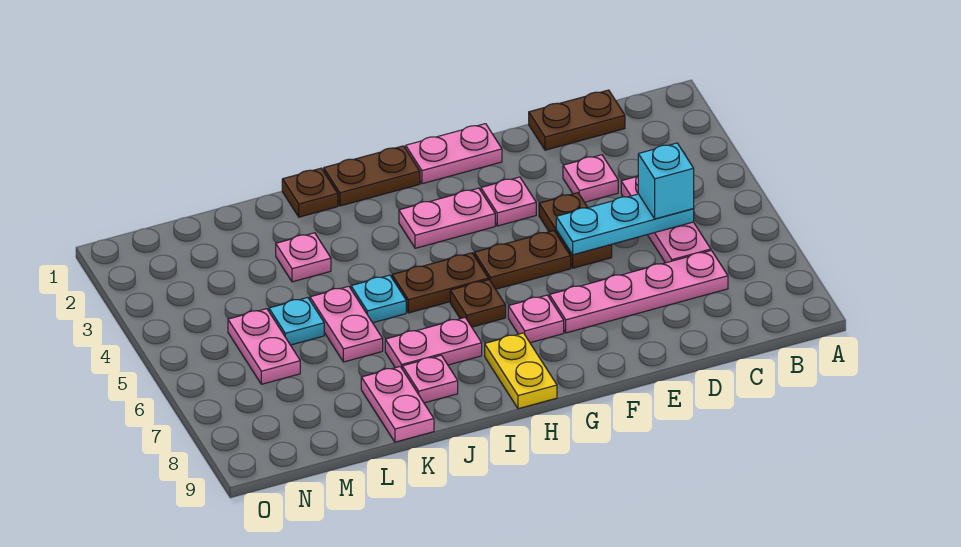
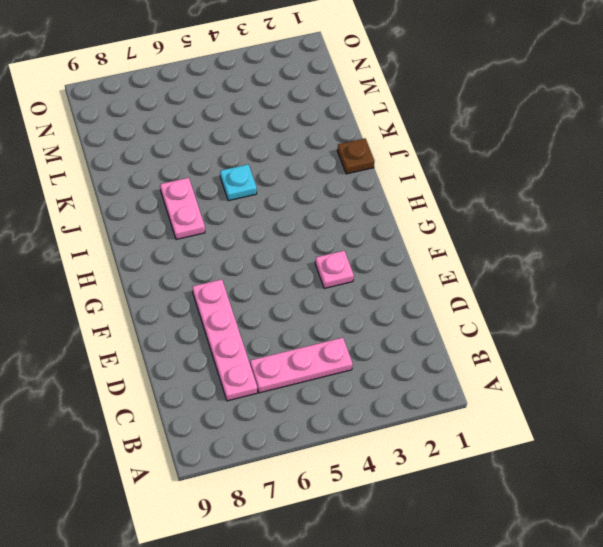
none -> brown plate C1:D1 level 1
none -> pink plate D3 level 1
none -> brown plate E4:E5 level 1

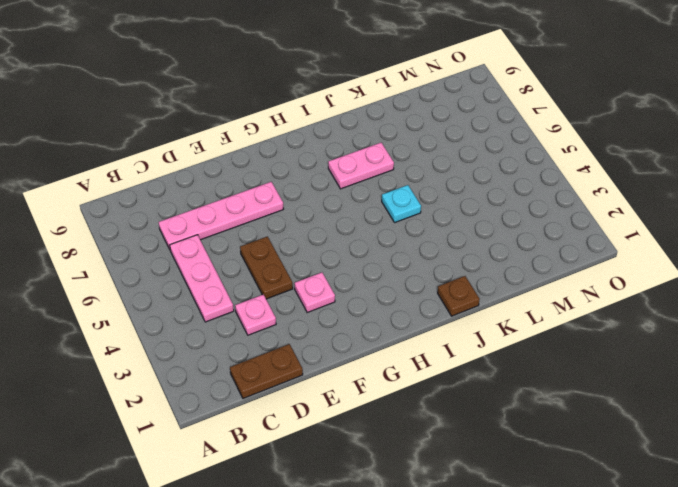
none -> pink plate F1:G1 level 1
none -> brown plate F5:G5 level 1
none -> pink plate G3:H3 level 1

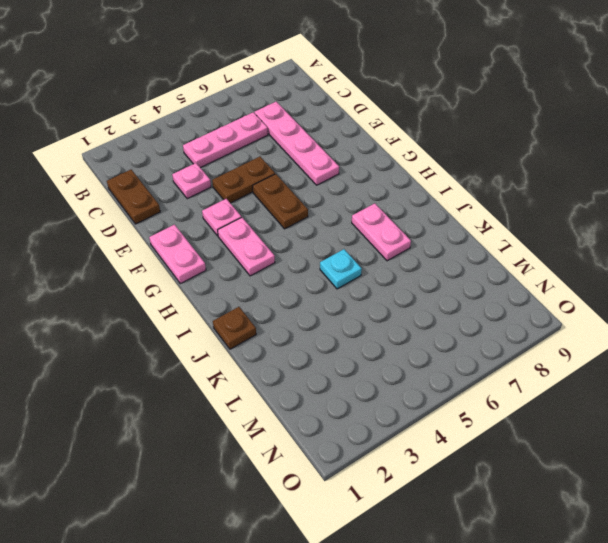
none -> pink plate G7 level 1
none -> brown plate H1:I1 level 1
none -> brown plate H5:I5 level 1

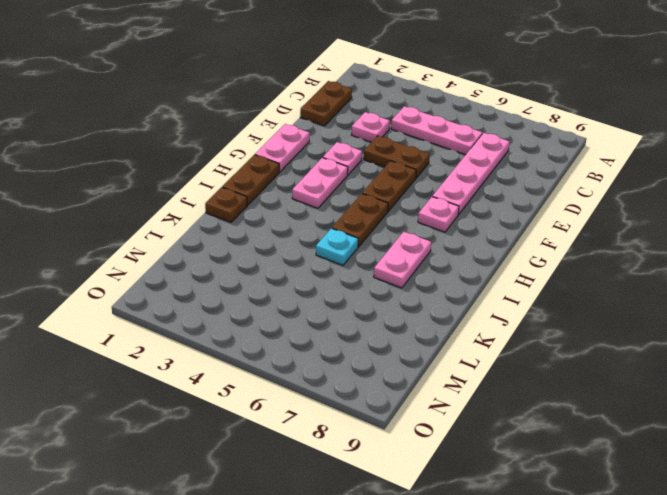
none -> brown plate H6 level 1
none -> yellow plate H8:H9 level 1
none -> pink plate J8 level 1

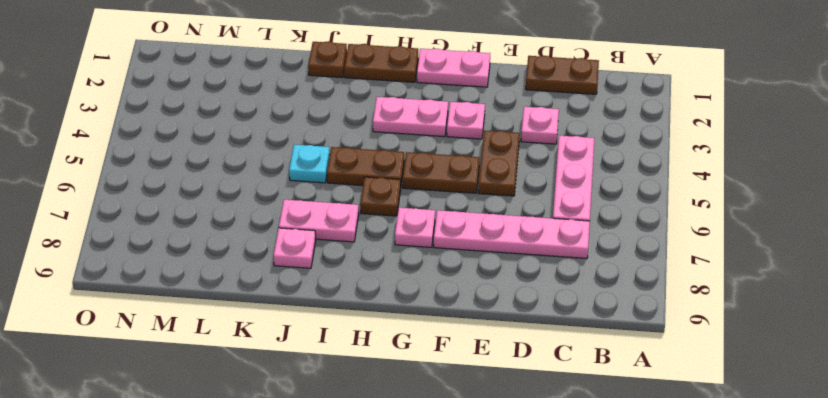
none -> yellow plate H8:H9 level 1
none -> pink plate K3 level 1
none -> pink plate K5:K6 level 1

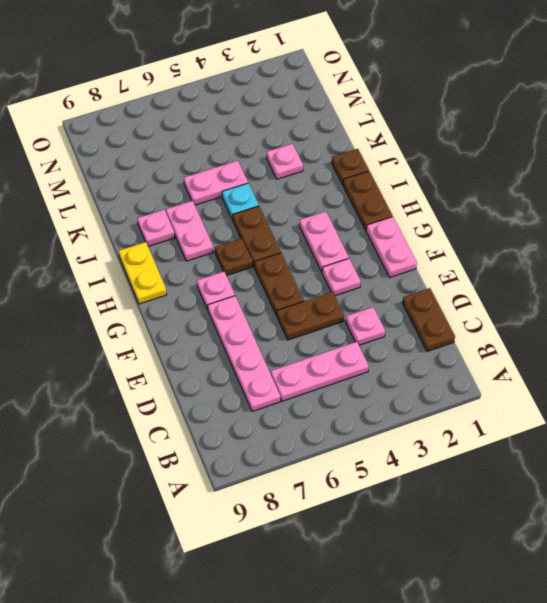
yellow plate H9:I9 level 1 -> yellow plate H8:H9 level 1
none -> pink plate K8:K9 level 1
none -> cyan plate L5 level 1
none -> pink plate M5:M6 level 1

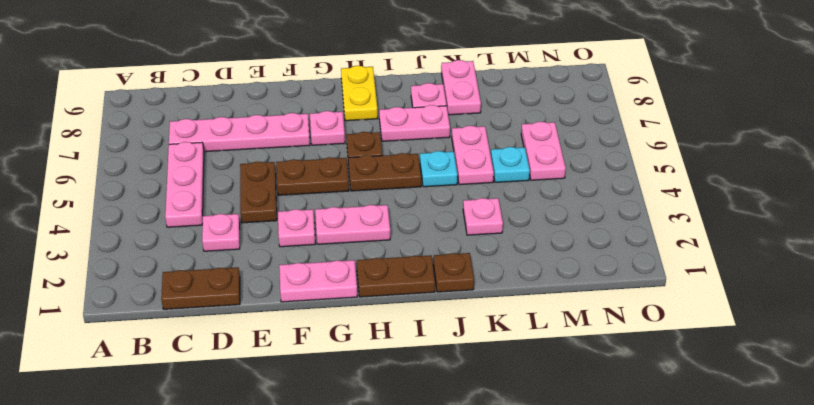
none -> cyan plate C5:E5 level 2
none -> cyan brick C5 level 3

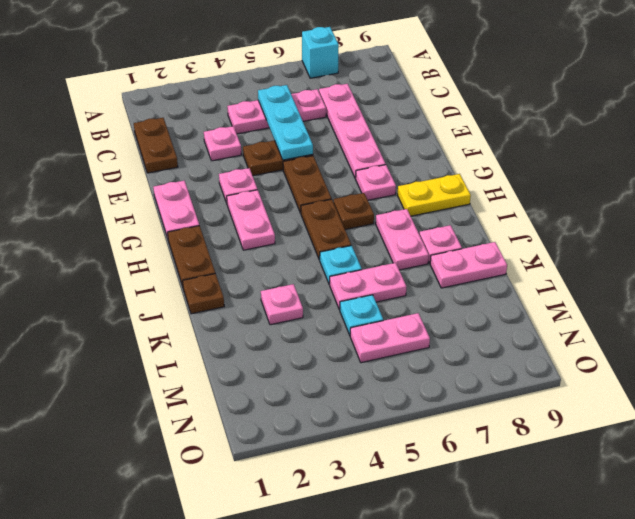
cyan brick A7 level 1 -> cyan brick C5 level 3

